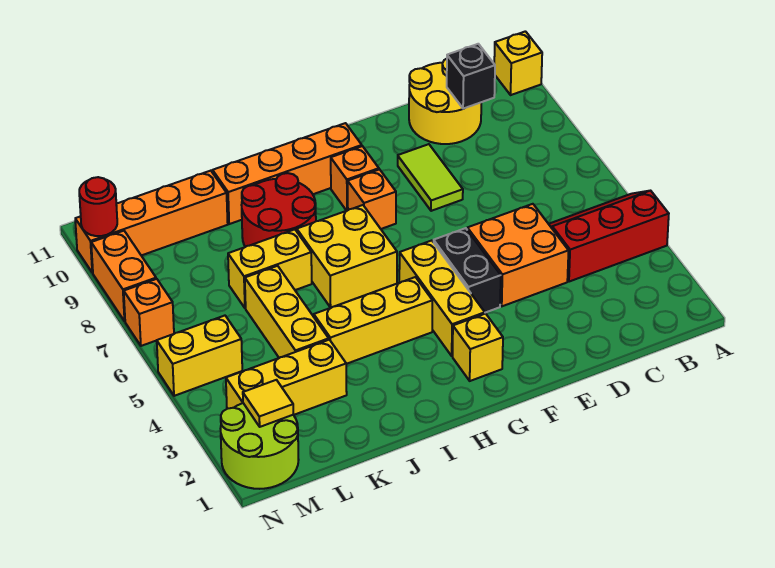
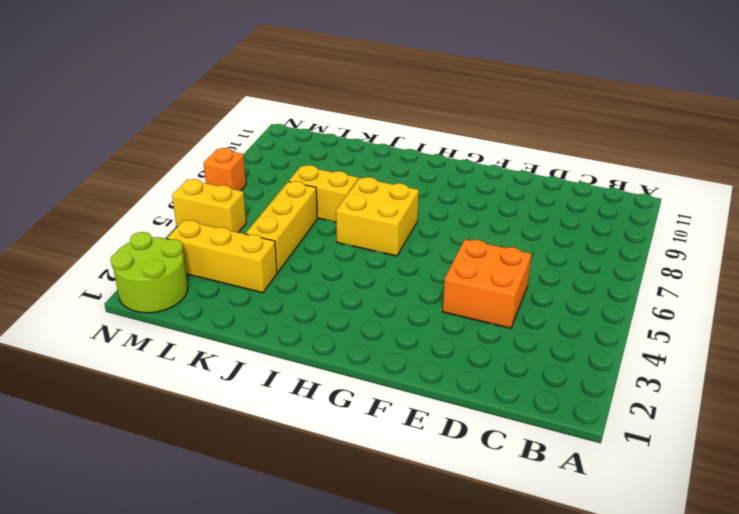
none -> red slope A4:C5 level 1 top 4
none -> yellow brick A11 level 1
none -> yellow round brick C10:D11 level 1

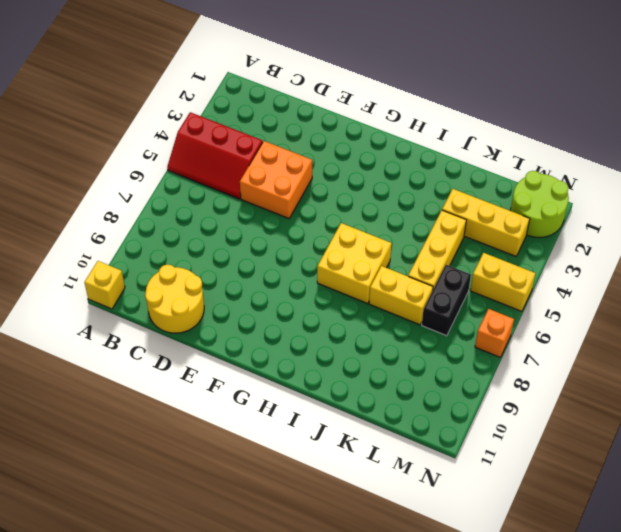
black brick L6:L7 level 1 -> black brick F4:F5 level 1
none -> lime tile E8:E9 level 1
none -> yellow brick G2 level 1
none -> yellow brick G3:G5 level 1

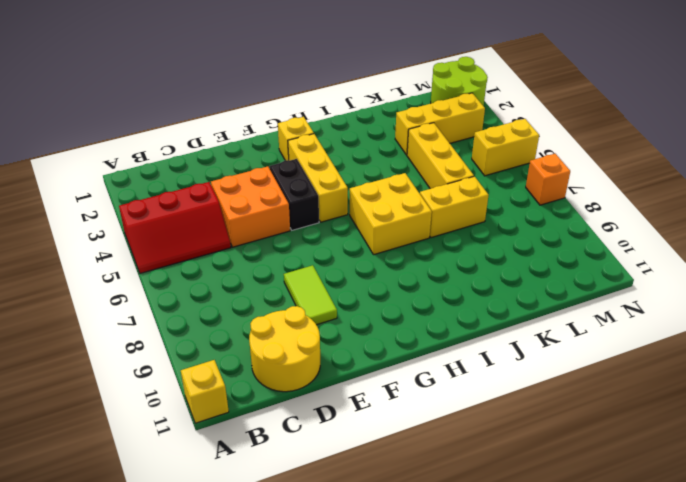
none -> orange brick G8 level 1
none -> orange brick G9 level 1
none -> orange brick G10:J10 level 1

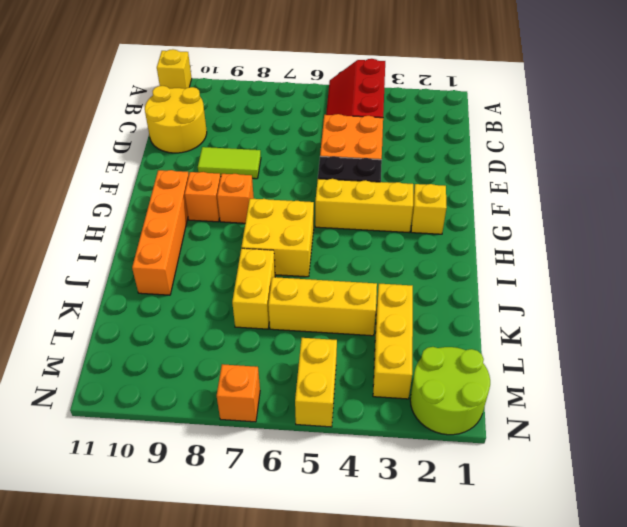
none -> yellow brick H4:J4 level 1
none -> red round brick I8:J9 level 1
none -> orange brick K10:N10 level 1

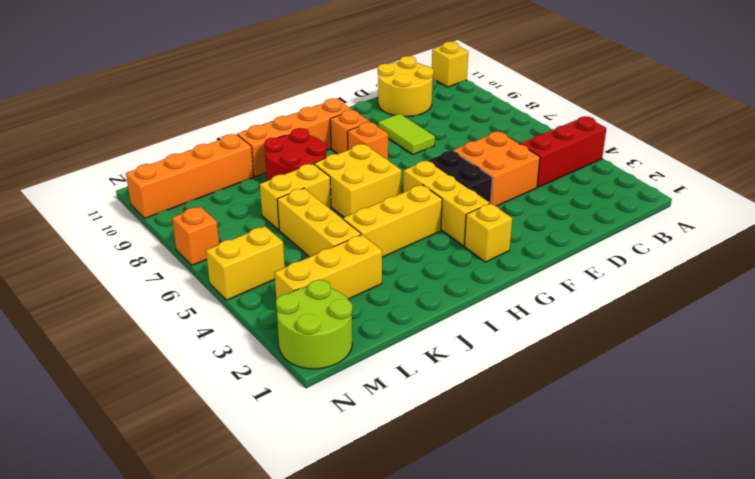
none -> orange brick N8:N9 level 1
none -> black brick C10 level 2
none -> yellow tile M2 level 2

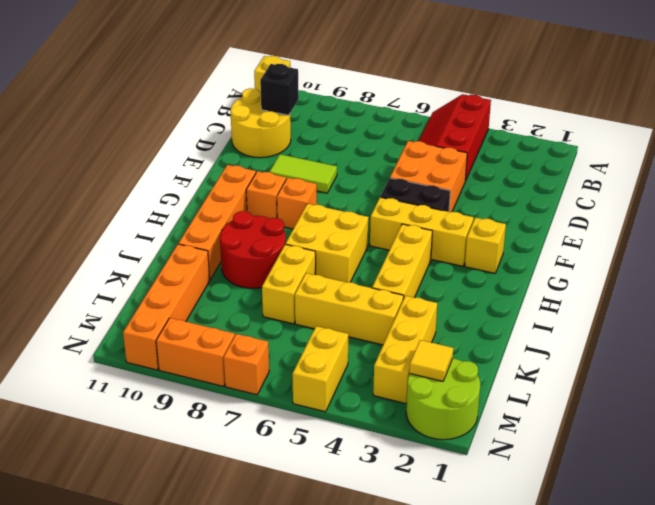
none -> red round brick N10 level 2

